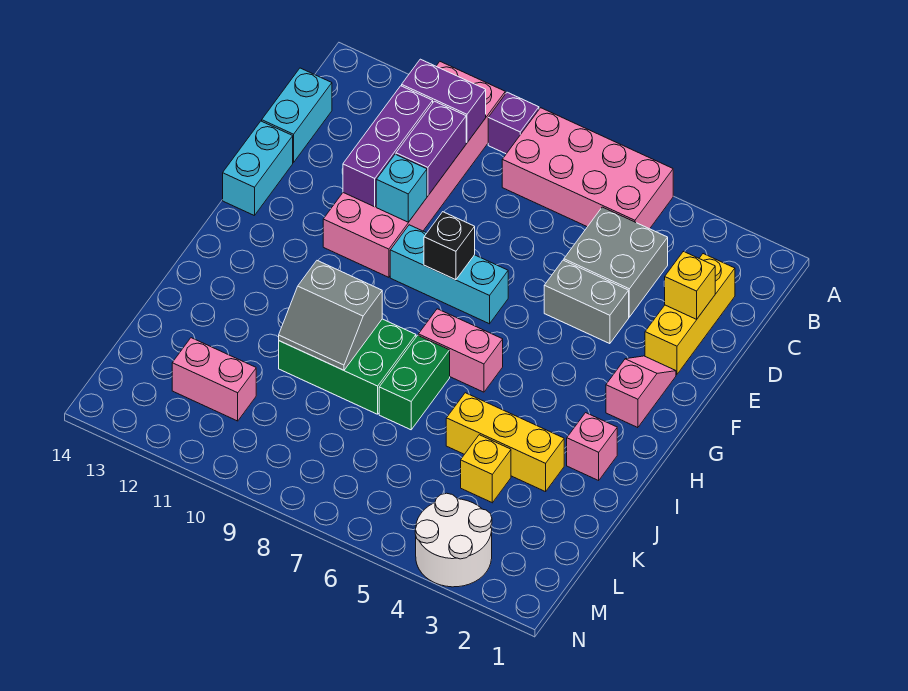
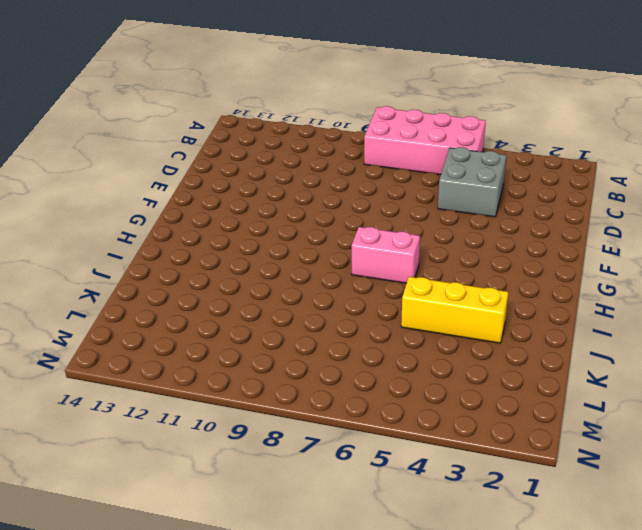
none -> purple brick A9 level 1
none -> pink brick A10:F11 level 1
none -> yellow brick C2:E2 level 1

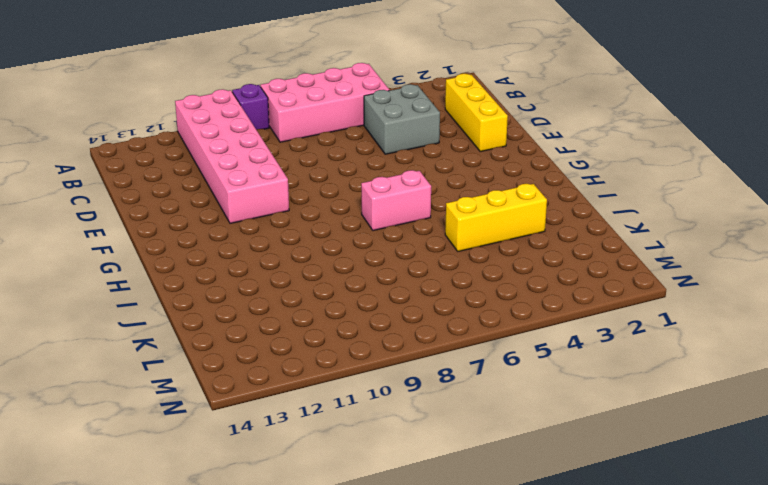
none -> cyan brick C14:D14 level 1
none -> grey brick E4:E5 level 1
none -> cyan brick E14:F14 level 1

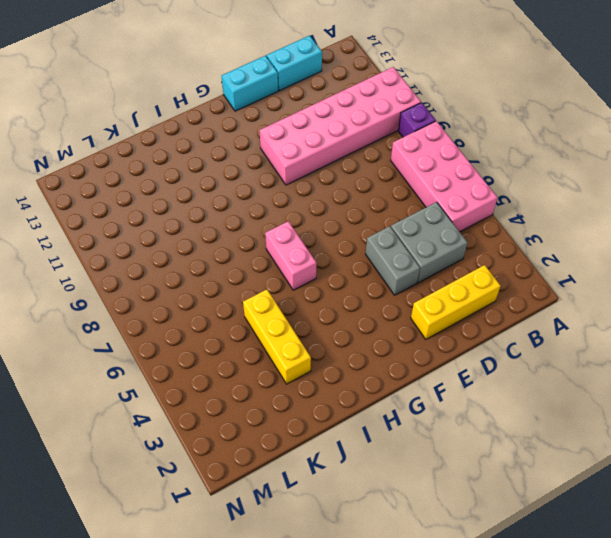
none -> pink slope F2:G2 level 1 top G
none -> cyan brick F7:F9 level 1
none -> pink brick I2 level 1

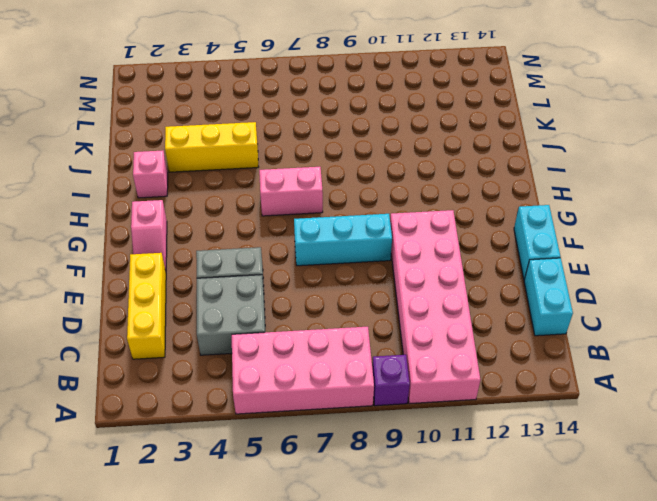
none -> green brick I7:J7 level 1
none -> green brick I8:J10 level 1
none -> yellow brick K4 level 1

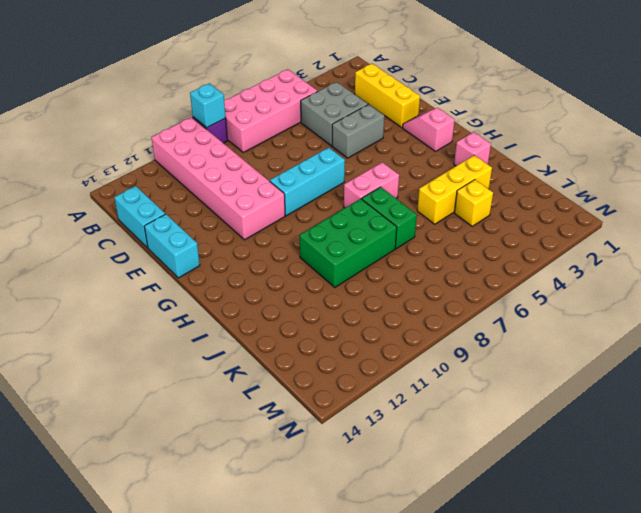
cyan brick A9 level 2 -> cyan brick E10 level 2
none -> pink brick L11:L12 level 1
none -> white round brick M3:N4 level 1
none -> purple brick B10:B11 level 2

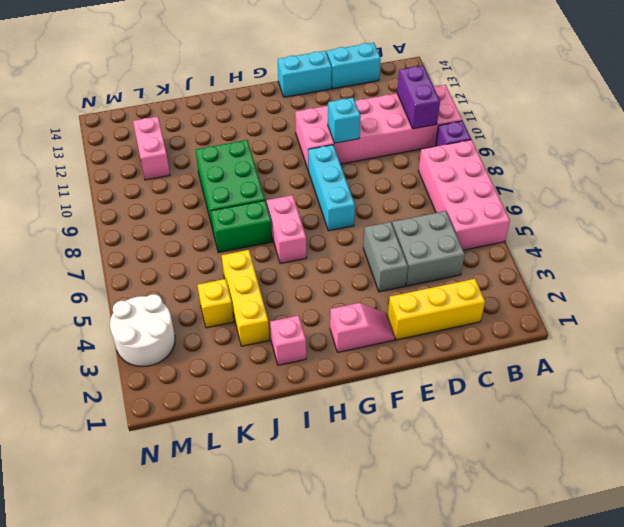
none -> purple brick C10:D10 level 2
none -> purple brick C11:E11 level 2
none -> yellow brick D2 level 2

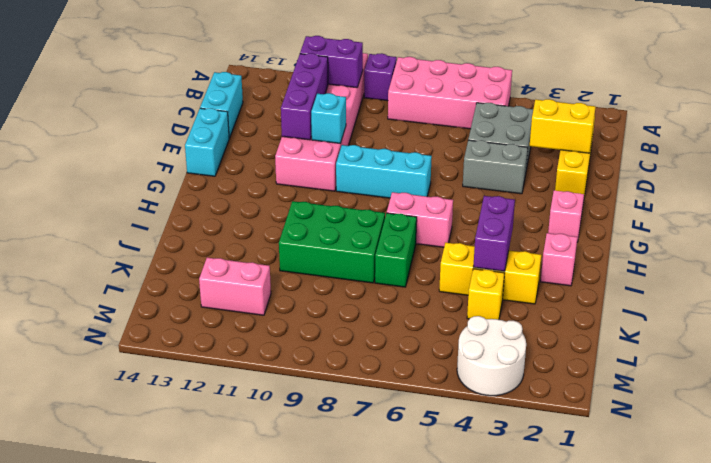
yellow brick D2:D3 level 2 -> yellow brick D2 level 2
purple brick I4:J4 level 2 -> purple brick C10:D10 level 2
none -> black brick F8 level 2
none -> grey slope I9:J10 level 2 top I

